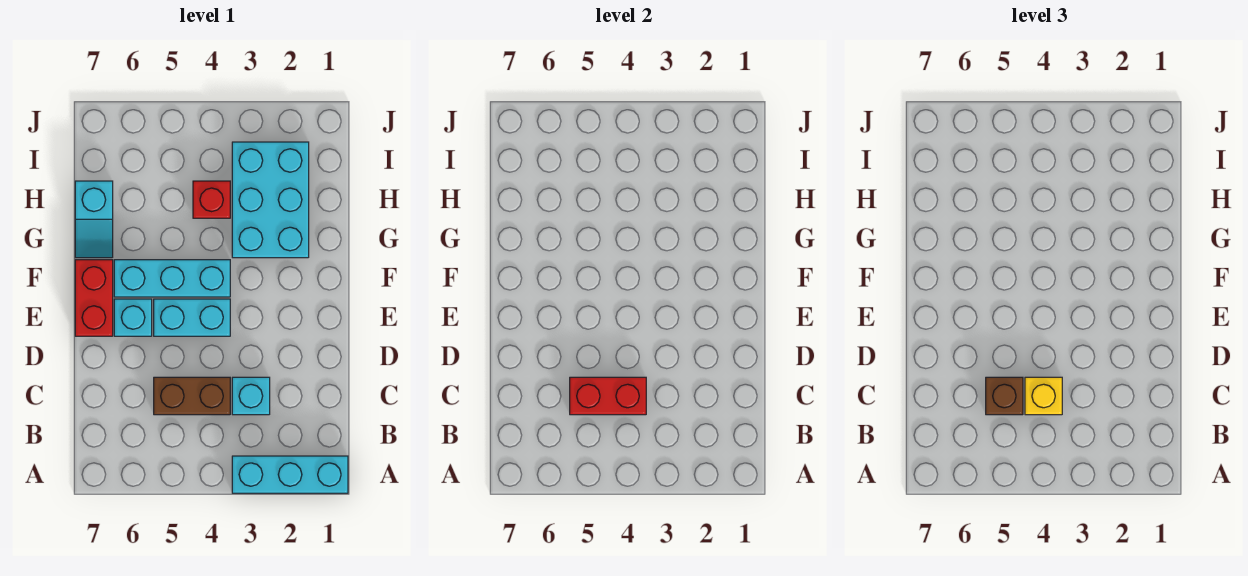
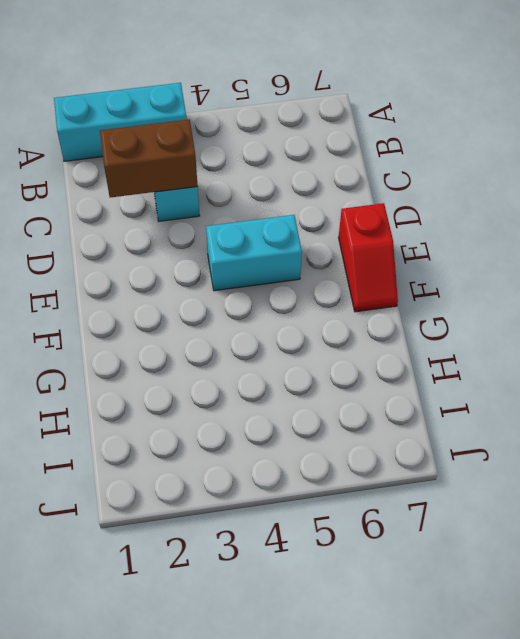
brown brick C2:C3 level 2 -> brown brick C4:C5 level 1
red slope E7:F7 level 1 top E -> red brick E7:F7 level 1
none -> cyan brick E6 level 1
none -> cyan brick F4:F6 level 1
none -> cyan brick G2:I3 level 1

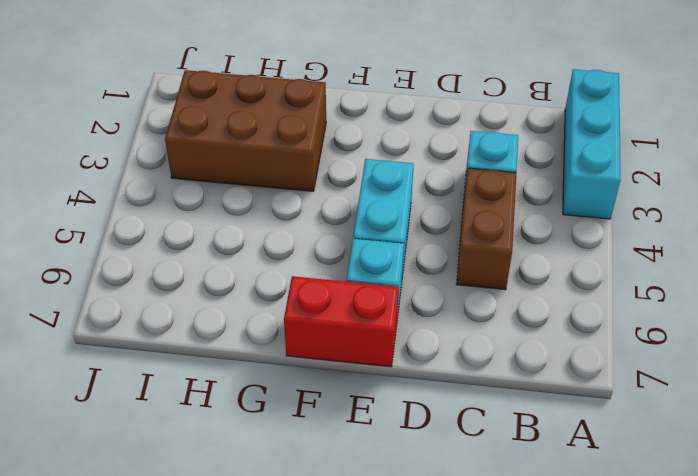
brown brick G2:I3 level 1 -> cyan brick G2:I3 level 1
none -> cyan brick F4:F6 level 1
none -> cyan slope G7:H7 level 1 top H
none -> red brick H4 level 1

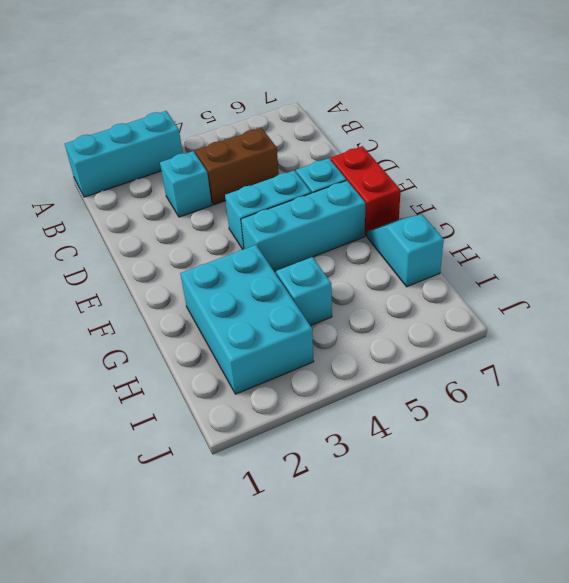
cyan brick H4 level 1 -> red brick H4 level 1
none -> red brick C4:C5 level 2
none -> yellow brick C4 level 3
none -> brown brick C5 level 3

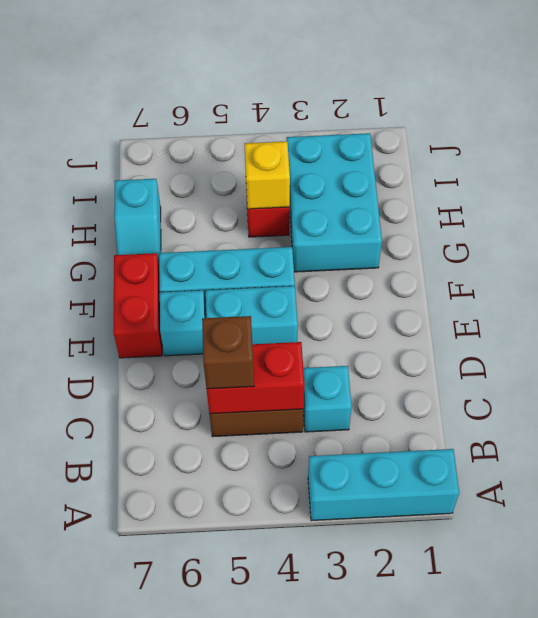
yellow brick H4 level 2 -> yellow brick C4 level 3

